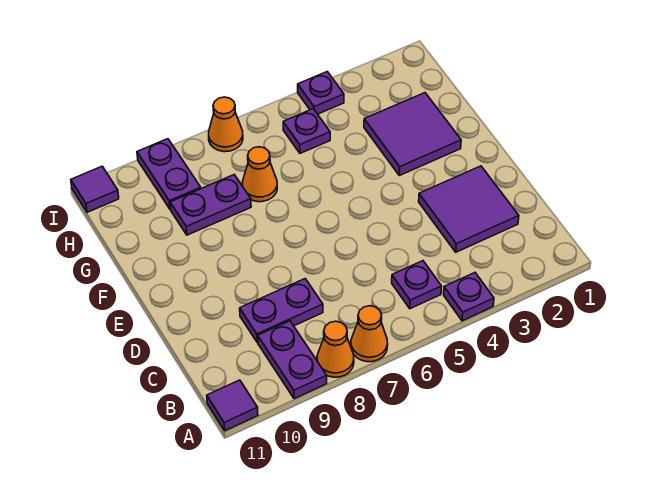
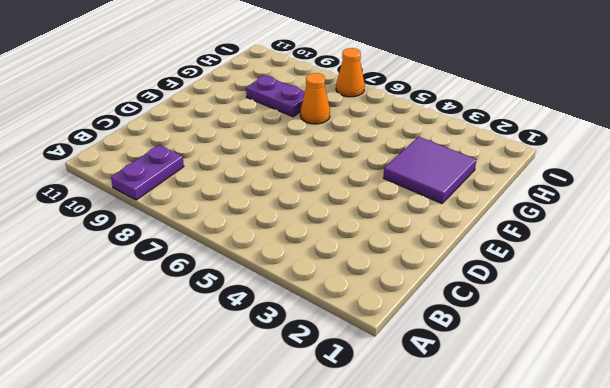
none -> purple plate A4 level 1
none -> orange cone A7 level 1
none -> orange cone A8 level 1

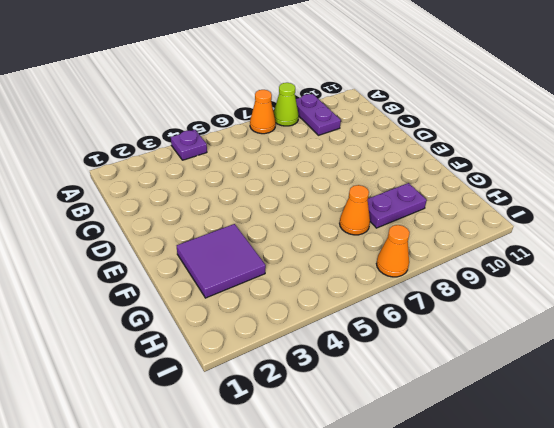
lime cone A8 level 1 -> orange cone A8 level 1
none -> purple tile A11 level 1
none -> purple plate B5 level 1
none -> purple tile C2:D3 level 1

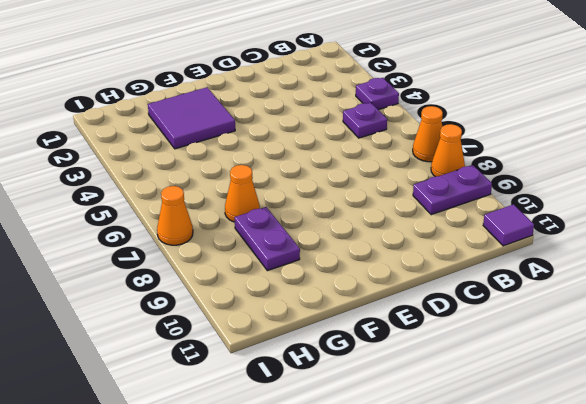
none -> purple tile C2:D3 level 1
none -> purple plate C8:C9 level 1
none -> purple plate H5 level 1

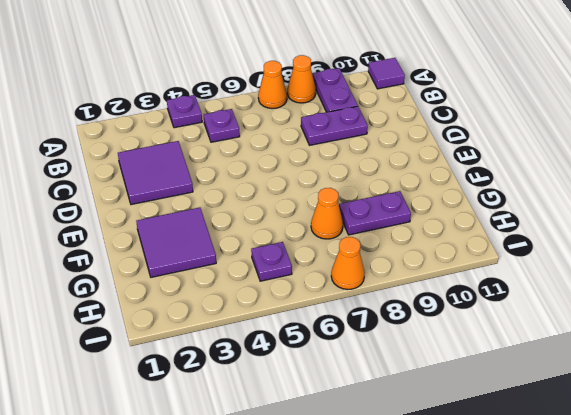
none -> purple plate H9:I9 level 1
none -> purple plate I4 level 1
none -> purple tile I11 level 1

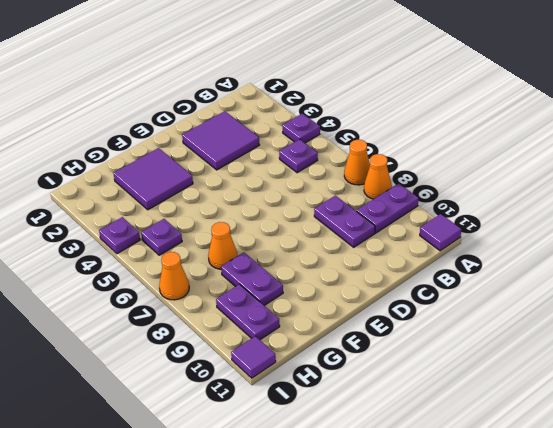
purple plate H9:H10 level 1 -> purple plate H9:I9 level 1

